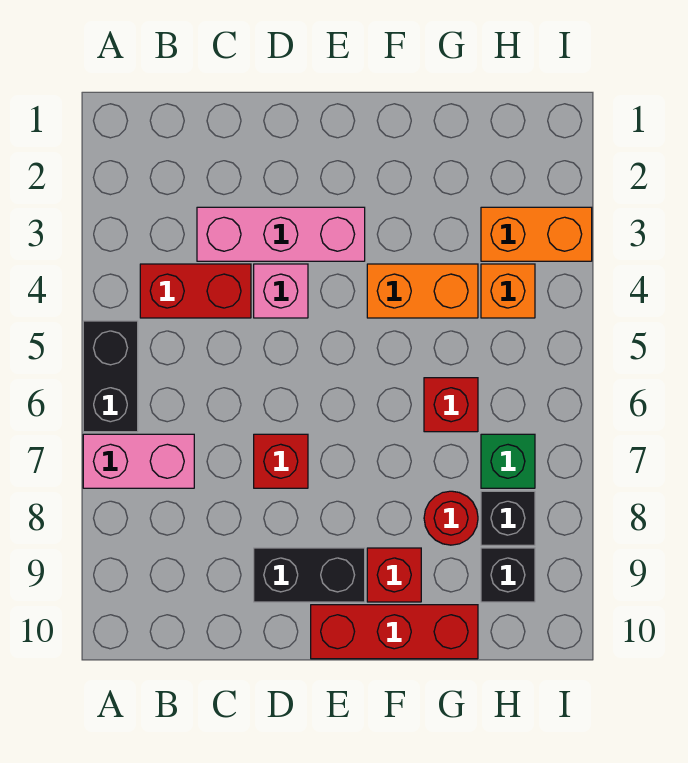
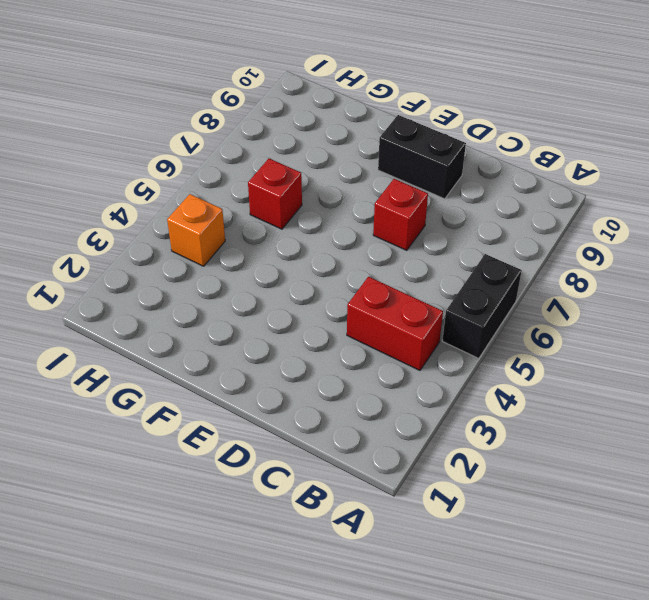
none -> pink brick A7:B7 level 1
none -> pink brick C3:E3 level 1
none -> pink brick D4 level 1

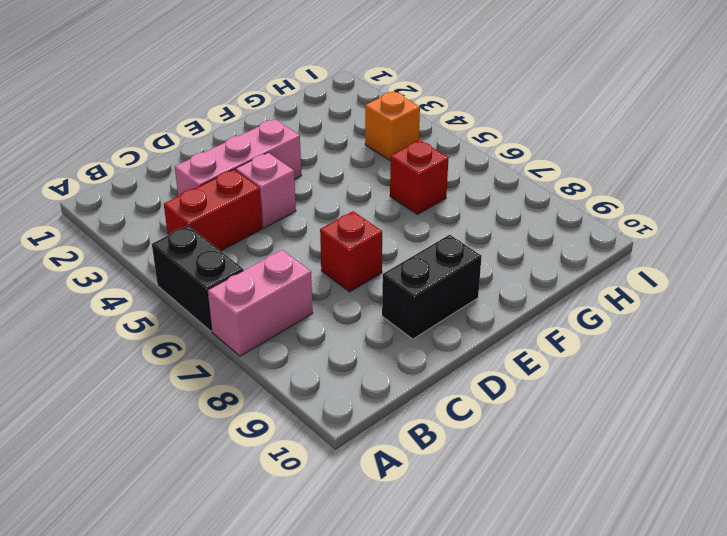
none -> red brick E10:G10 level 1
none -> orange brick F4:G4 level 1
none -> red brick F9 level 1

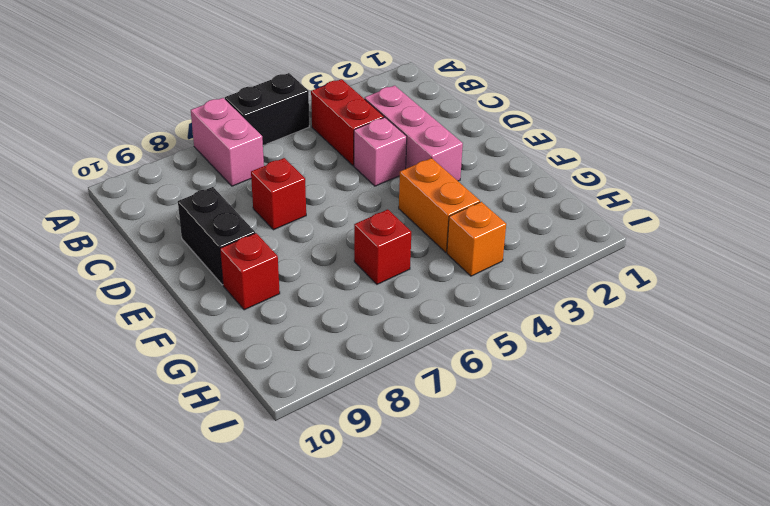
none -> red brick E10:G10 level 1
none -> red round brick G8 level 1
none -> orange brick H3:I3 level 1

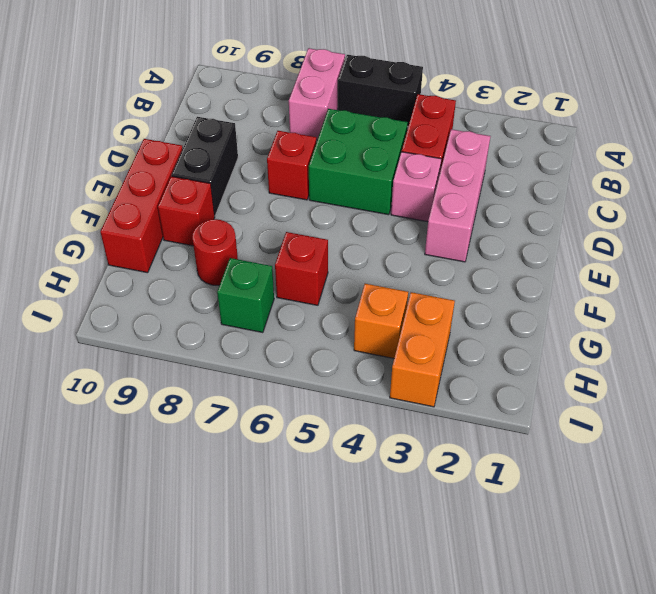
green brick C5:D6 level 1 -> none
none -> orange brick F4:G4 level 1
none -> black brick H8 level 1
none -> black brick H9 level 1

